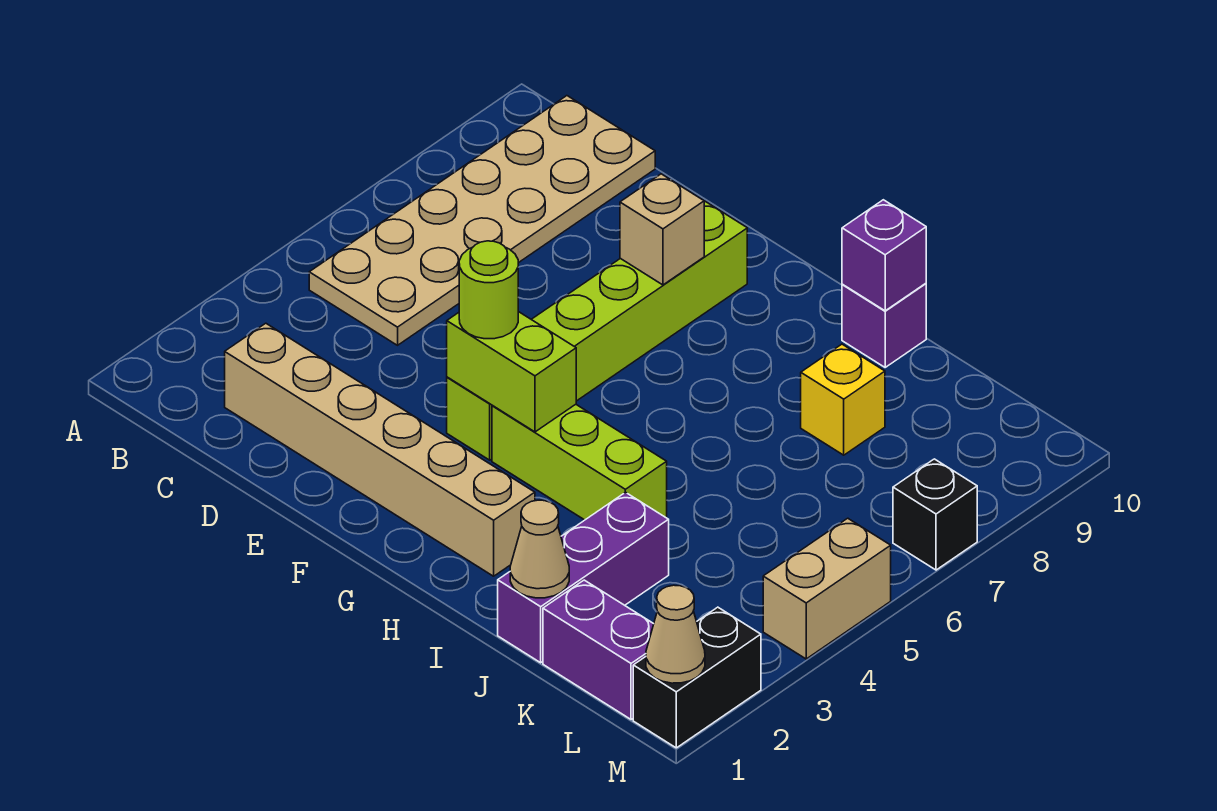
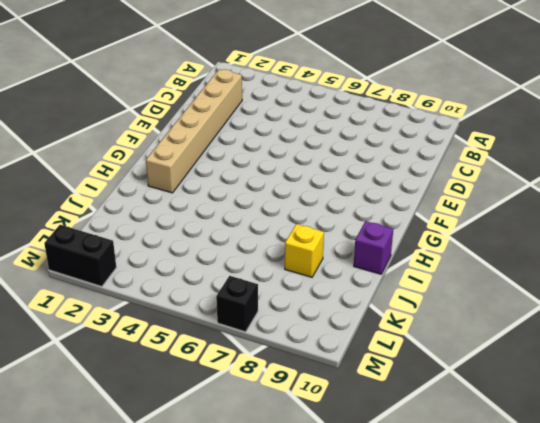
none -> tan plate B5:C10 level 1
none -> lime brick F4:F9 level 1
none -> lime brick G4:I4 level 1

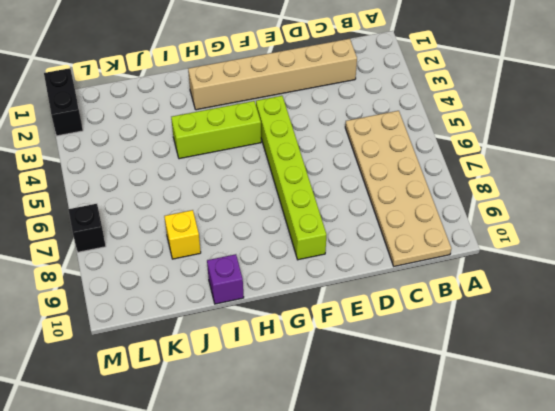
none -> purple brick J1:J3 level 1
none -> purple brick K1:L1 level 1
none -> tan brick M4:M5 level 1

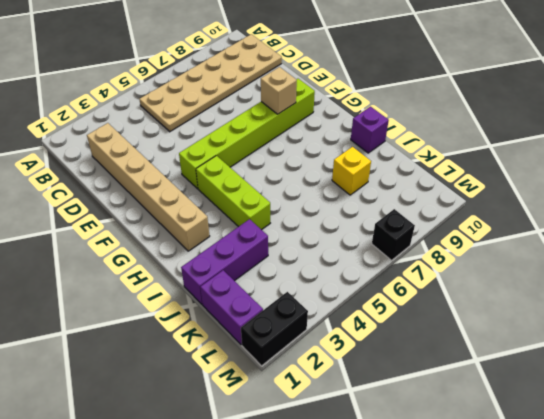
none -> tan brick M4:M5 level 1
none -> lime brick F4:G4 level 2
none -> purple brick I10 level 2

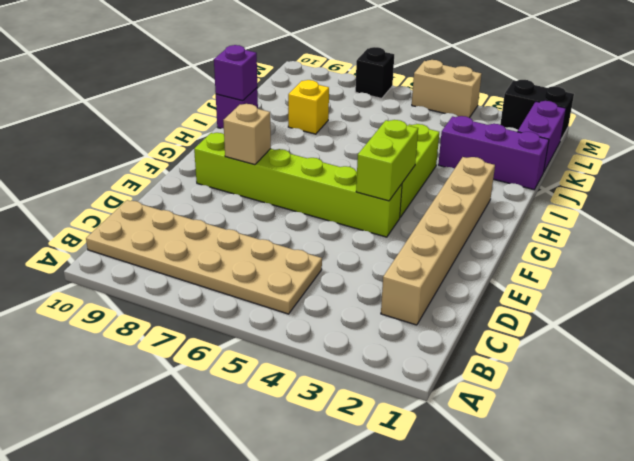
none -> tan cone J1 level 2
none -> tan cone M1 level 2
none -> lime round brick F4 level 3

